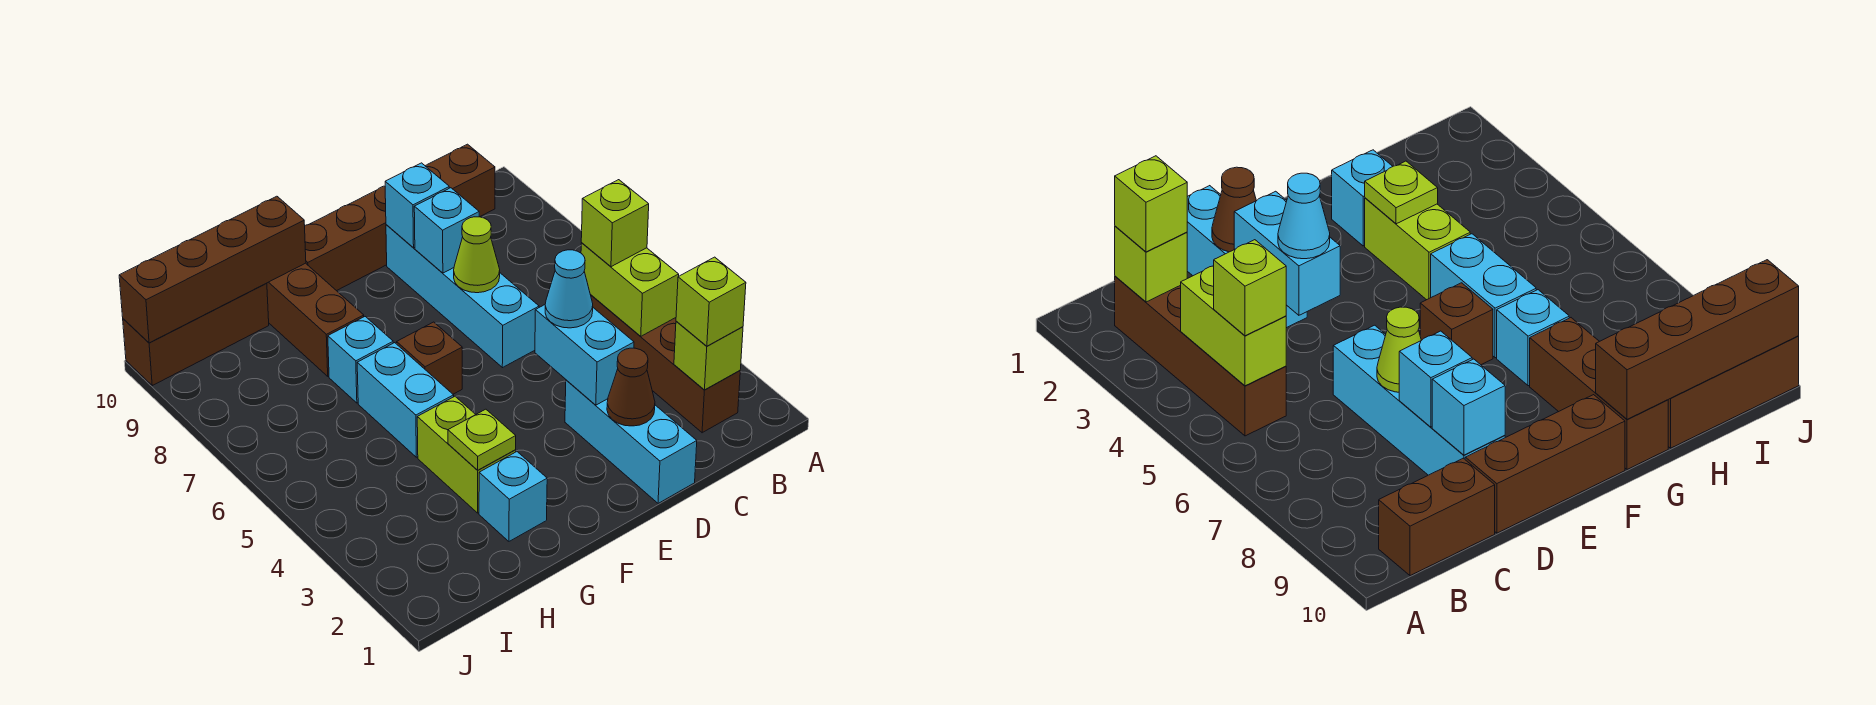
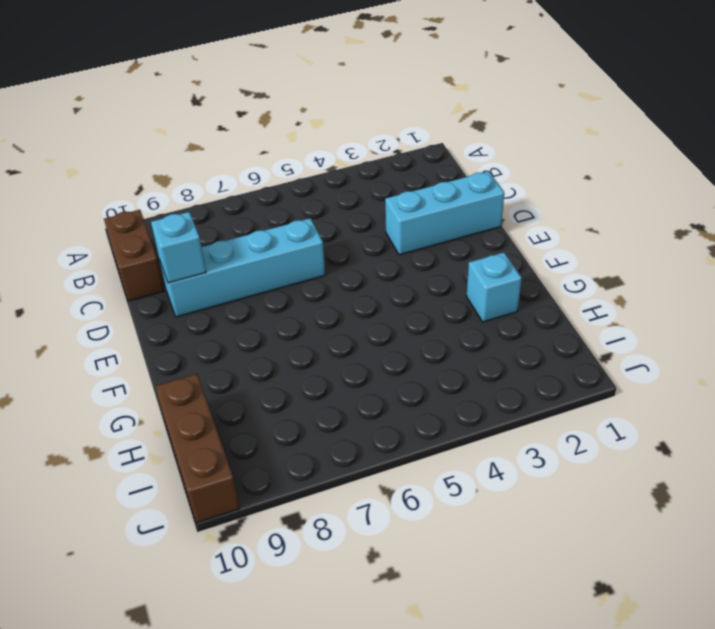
none -> brown brick B2:B5 level 1
none -> brown brick D10:F10 level 1
none -> brown brick F6 level 1

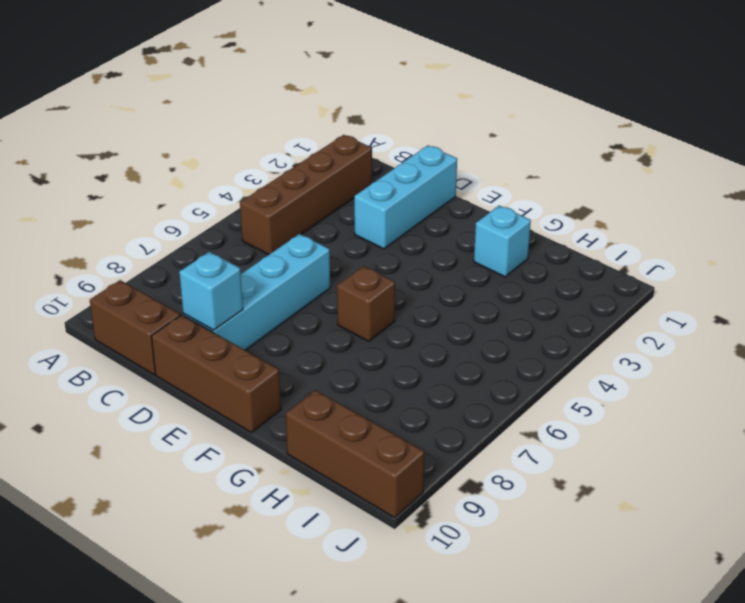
none -> lime brick G3:G4 level 1
none -> cyan brick G5:G6 level 1
none -> cyan brick G7 level 1

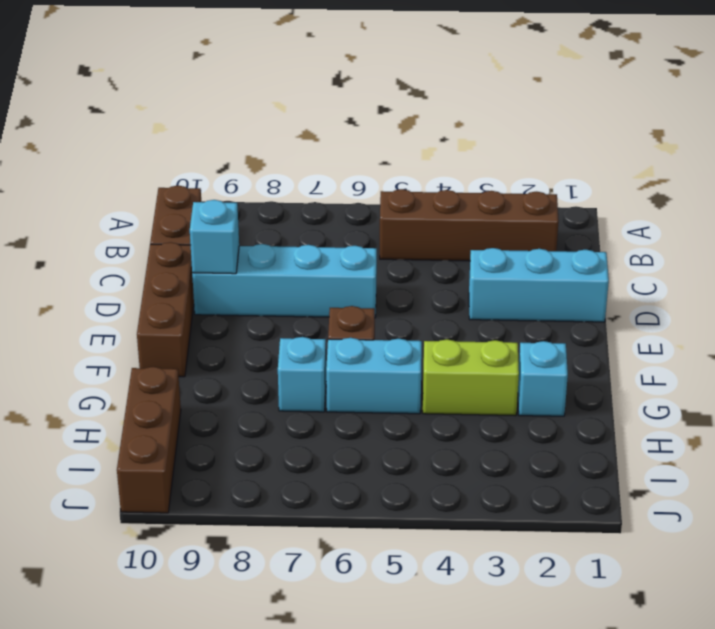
none -> brown brick G8:G10 level 1
none -> lime brick B2 level 2
none -> lime brick B4:B5 level 2

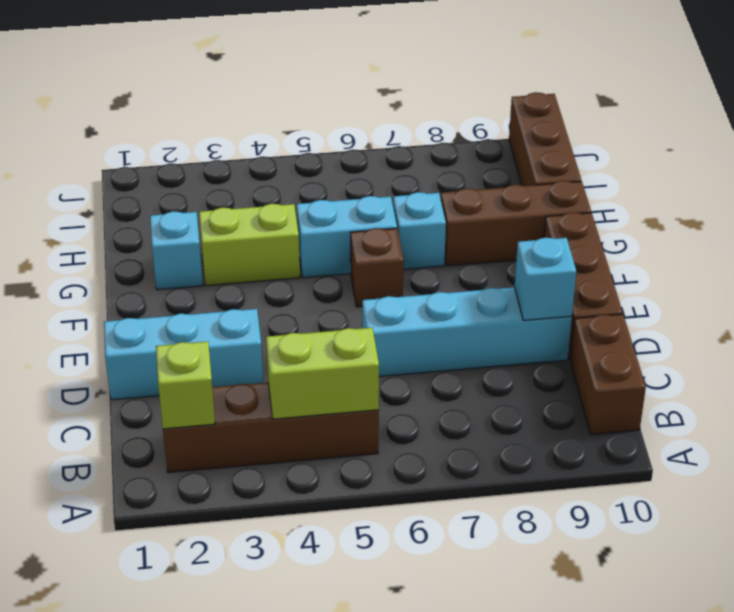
none -> brown cone D2 level 2
none -> cyan brick D3:D4 level 2
none -> lime cone D7 level 2

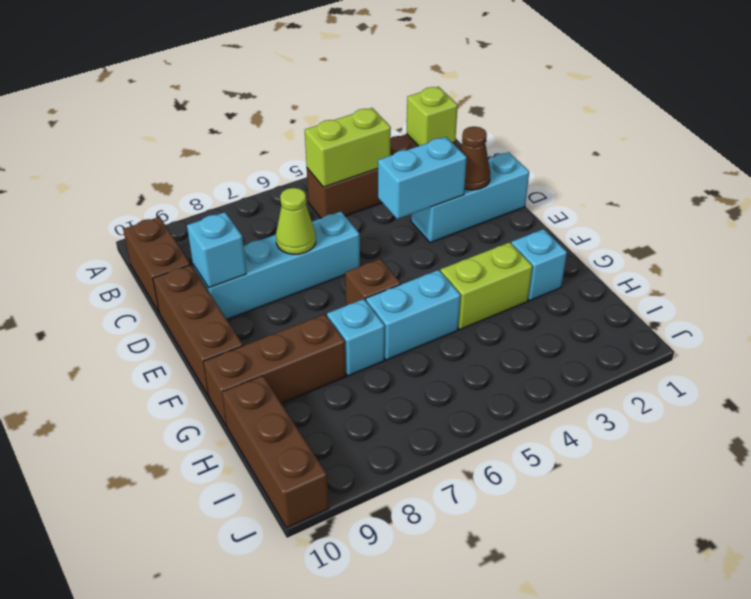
none -> cyan brick D8 level 2
none -> lime plate G3 level 2
none -> brown brick G10:J10 level 2

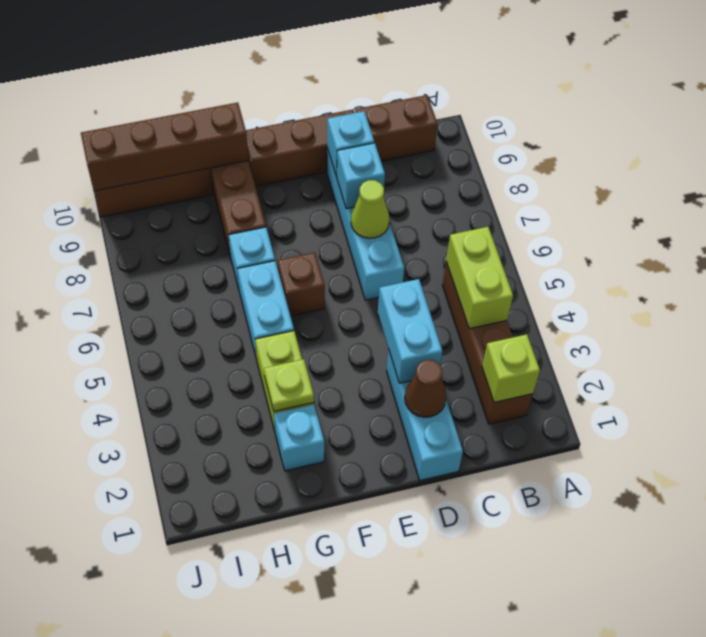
none -> lime brick B2 level 3
none -> lime brick B5 level 3
none -> cyan cone D4 level 3

